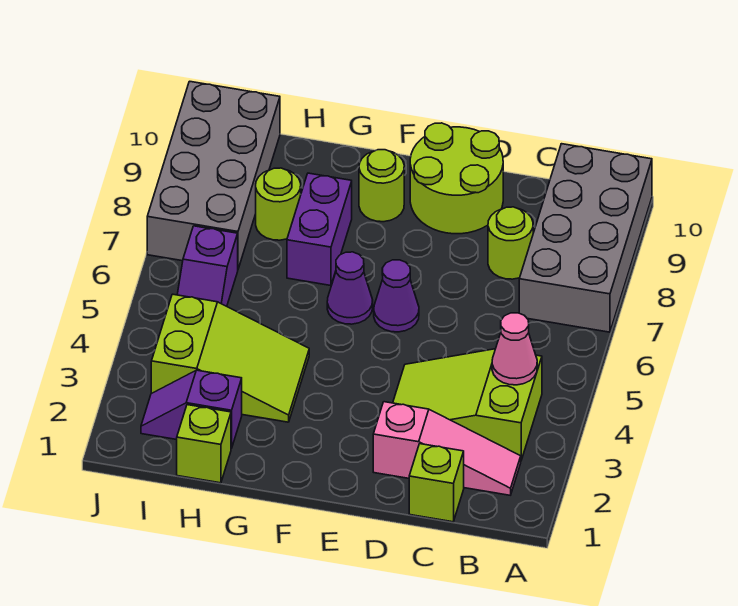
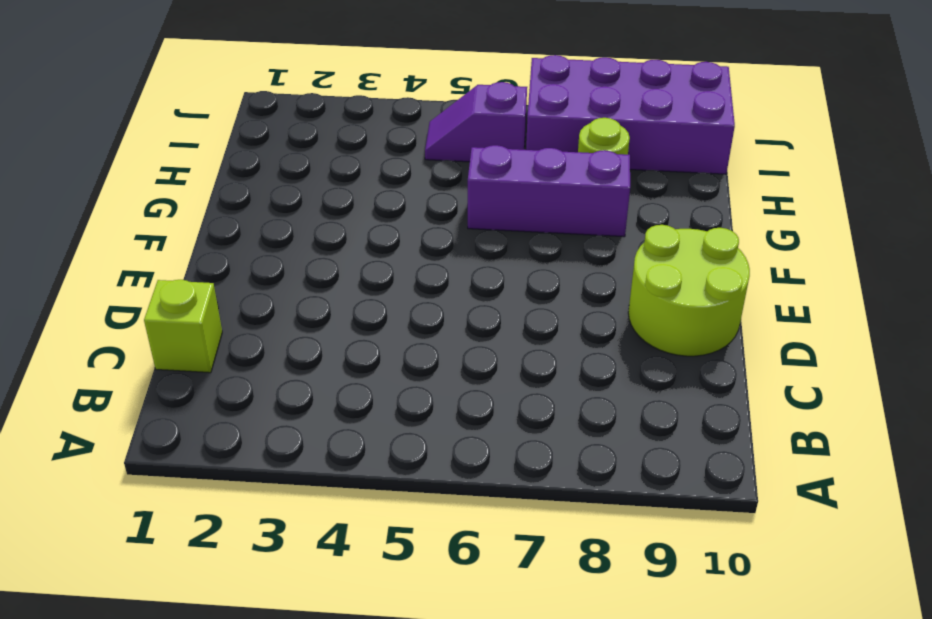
purple brick G6:G8 level 1 -> purple brick G7:G8 level 1
purple brick I7:J10 level 1 -> grey brick I7:J10 level 1
none -> grey brick A7:B10 level 1
none -> pink slope B2:D2 level 1 top D
none -> lime slope B3:D4 level 1 top B

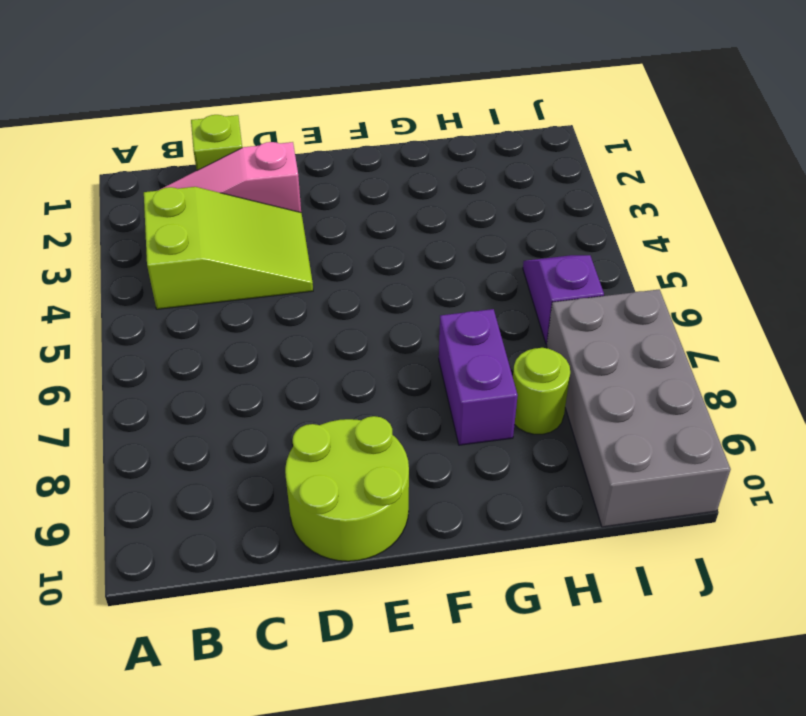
none -> grey brick A7:B10 level 1
none -> lime round brick C8 level 1
none -> purple cone E6 level 1

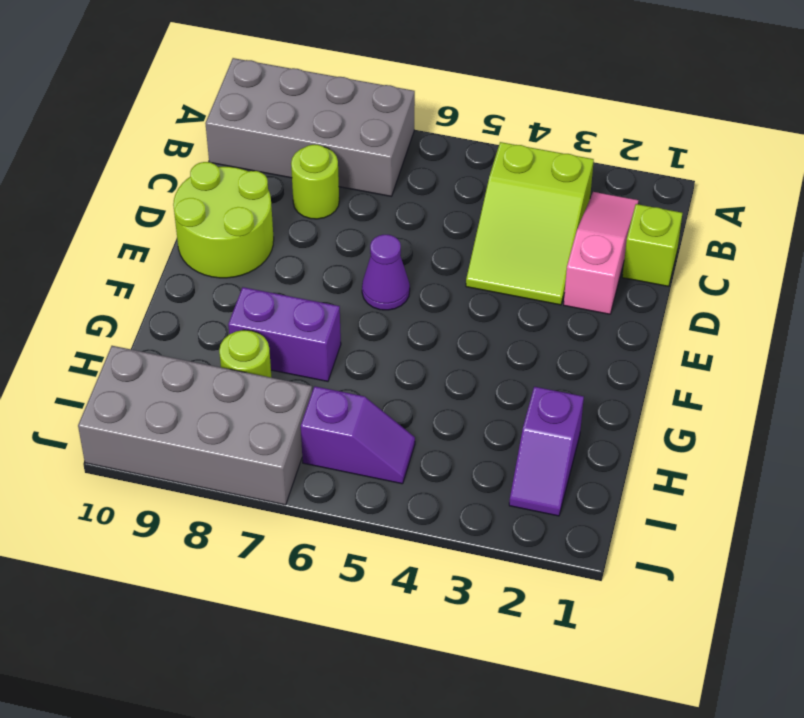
none -> purple cone F6 level 1
none -> lime round brick F9 level 1
none -> lime slope G3:I4 level 1 top I

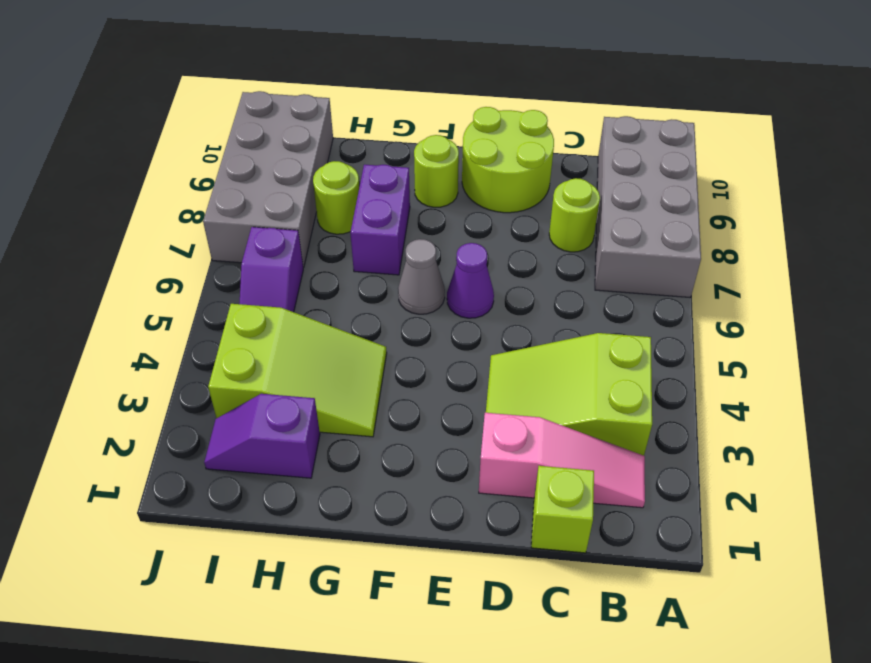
grey cone F6 level 1 -> purple cone F6 level 1
none -> lime brick H1 level 1
none -> pink cone B4 level 2

